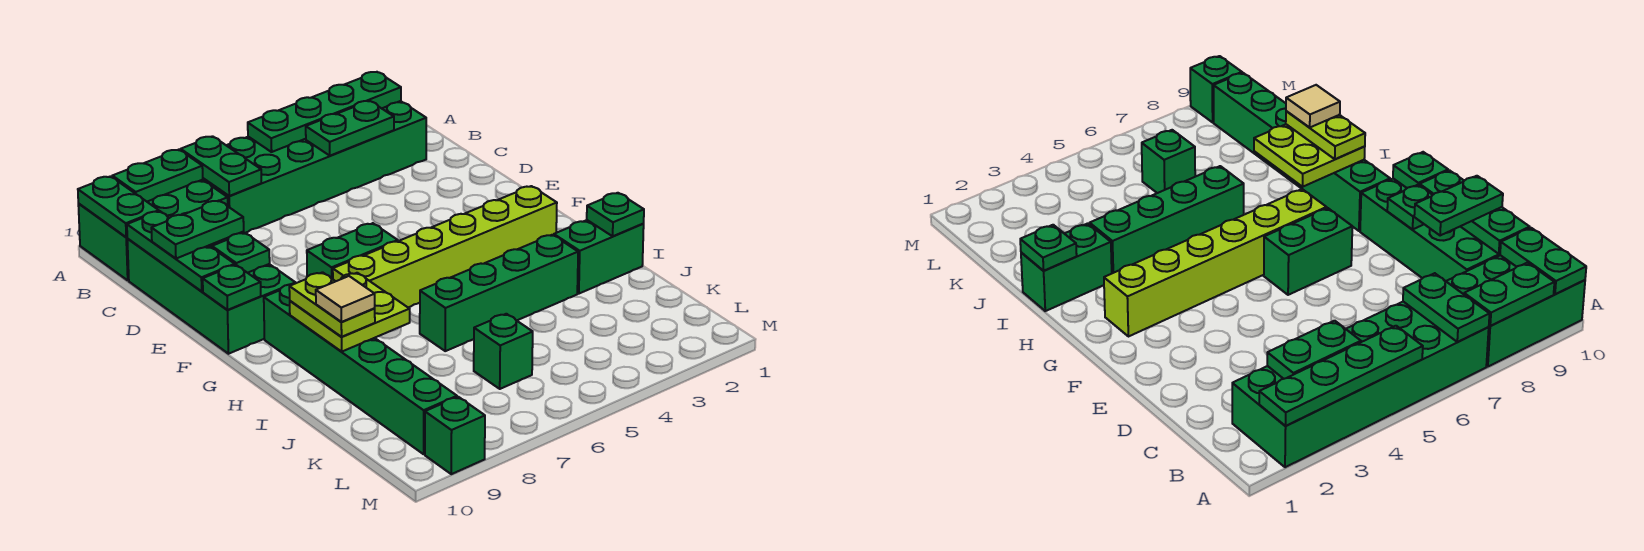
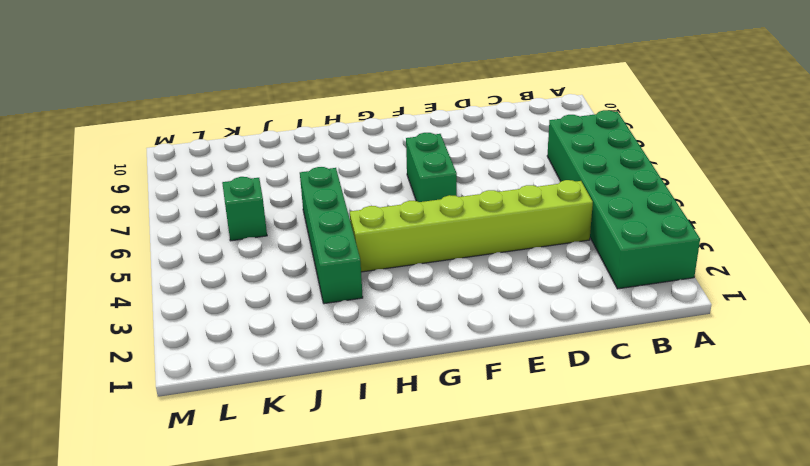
lime brick C4:H4 level 1 -> lime brick G2:G7 level 1
none -> green brick A8:B10 level 1
none -> green brick C9:F10 level 1
none -> green brick G9:L9 level 1

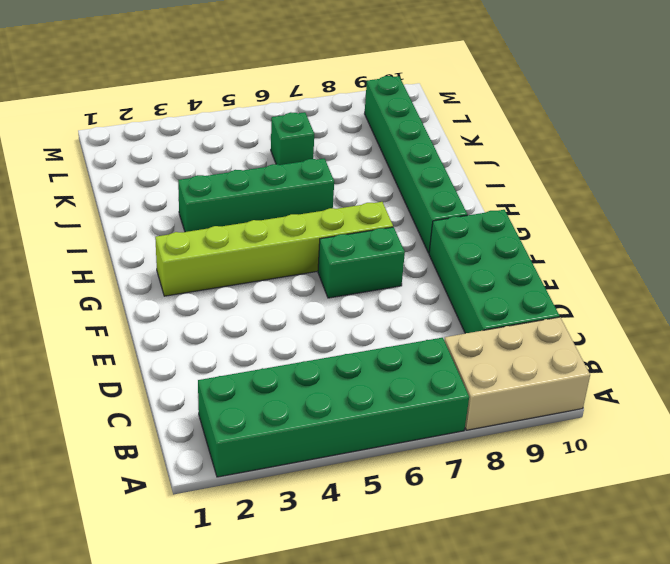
tan brick A8:B10 level 1 -> green brick A8:B10 level 1
none -> green brick I1:I2 level 1
none -> green brick M9 level 1
none -> green plate A2:A5 level 2

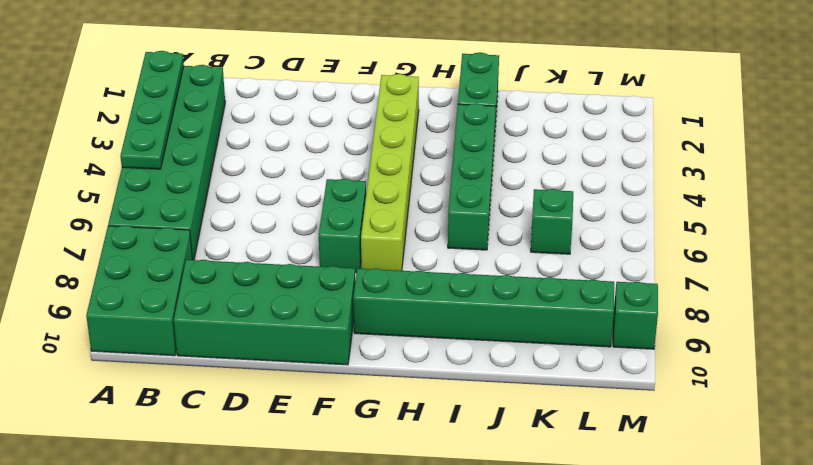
none -> green plate A7:B7 level 2
none -> green plate A8:A9 level 2
none -> green plate A10:B10 level 2

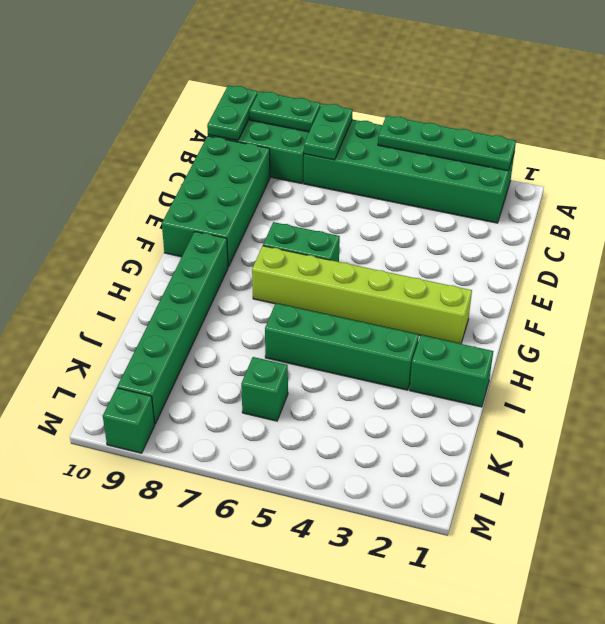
none -> green plate B3:B4 level 2
none -> green plate C10:E10 level 2
none -> green plate E9 level 2

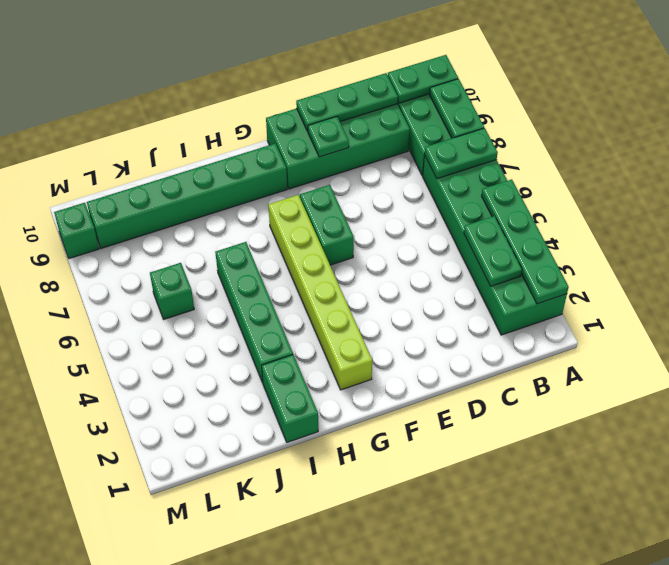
none -> green plate F10 level 2
none -> lime plate H8:I9 level 2
none -> green plate I1 level 2

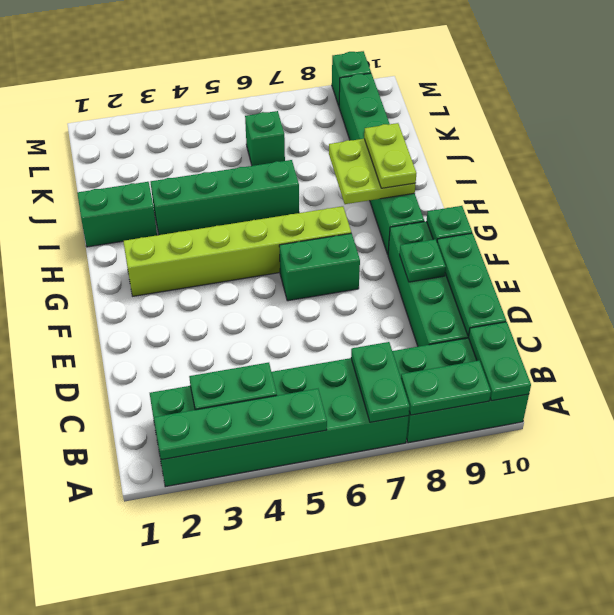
none -> green plate I1 level 2
none -> green plate D9:D10 level 3
none -> tan tile I9 level 4

